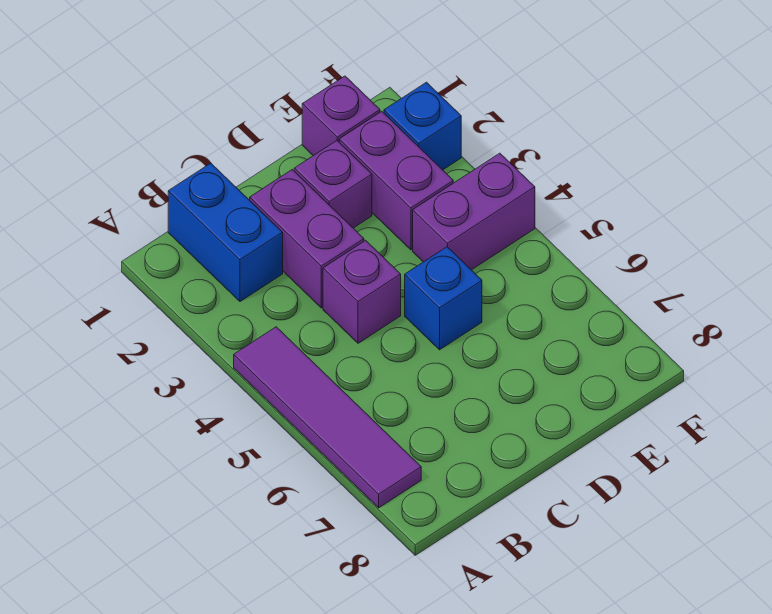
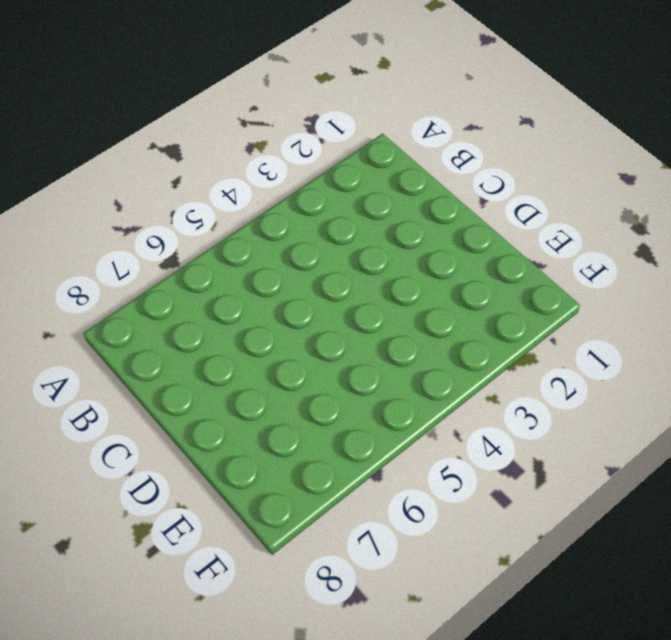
none -> purple tile A4:A7 level 1
none -> blue brick B1:B2 level 1

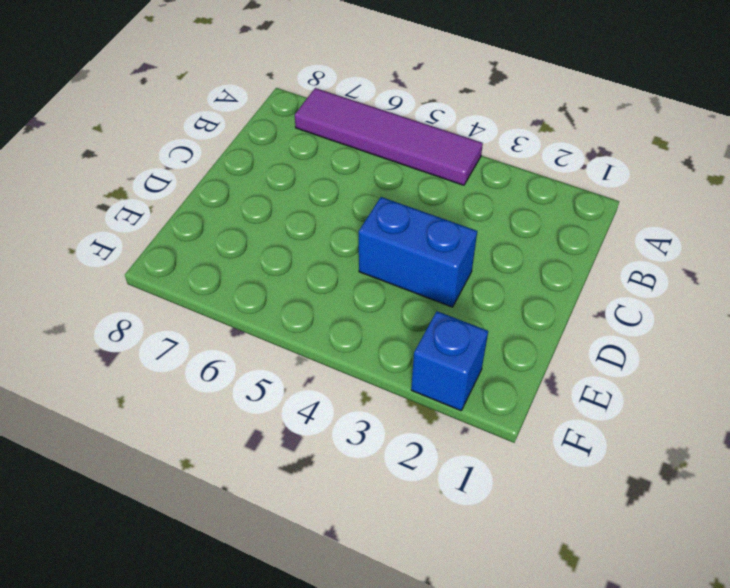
blue brick D3:D4 level 1 -> blue brick B1:B2 level 1
none -> purple brick C2:C3 level 1
none -> purple brick C4 level 1

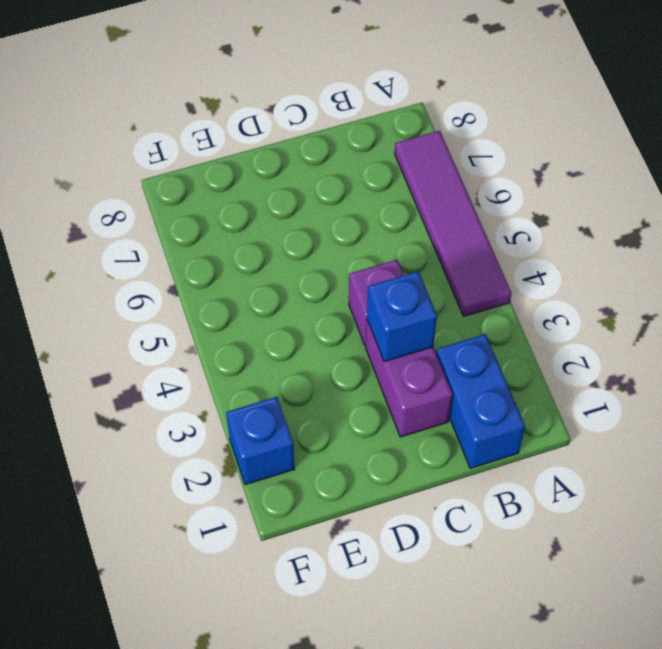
blue brick C3 level 2 -> blue brick D5 level 1
none -> purple brick D2 level 1
none -> purple brick E1 level 1

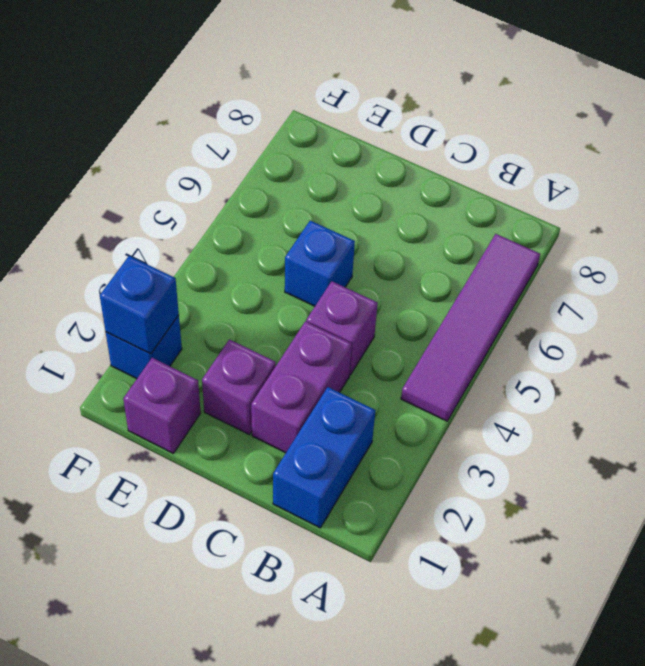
blue brick F2 level 2 -> none
none -> purple brick E2:E3 level 1
none -> purple brick E4:F4 level 1

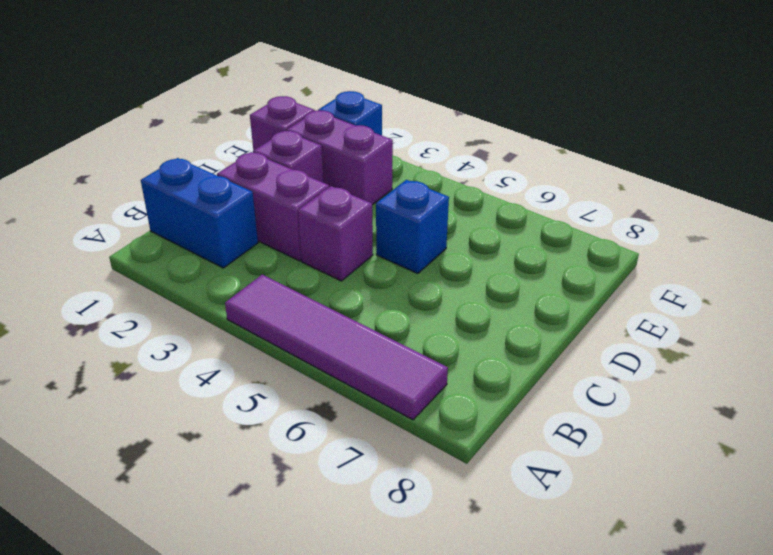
none -> purple brick E4:F4 level 1

